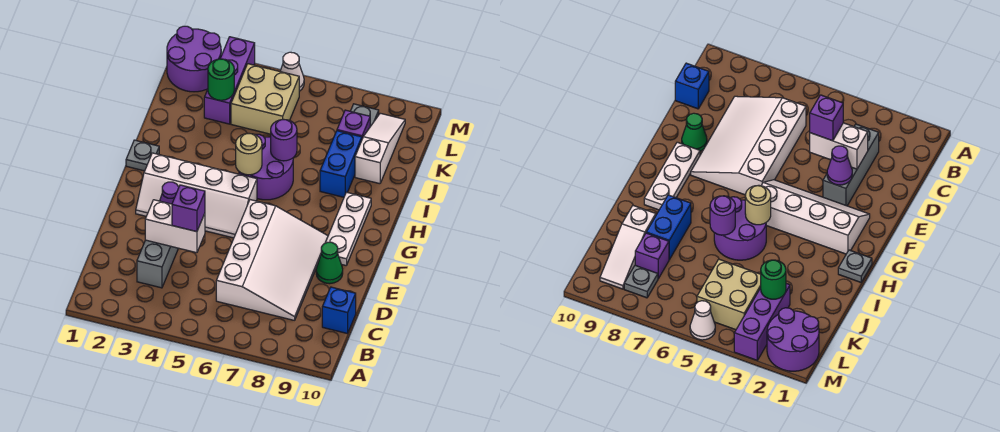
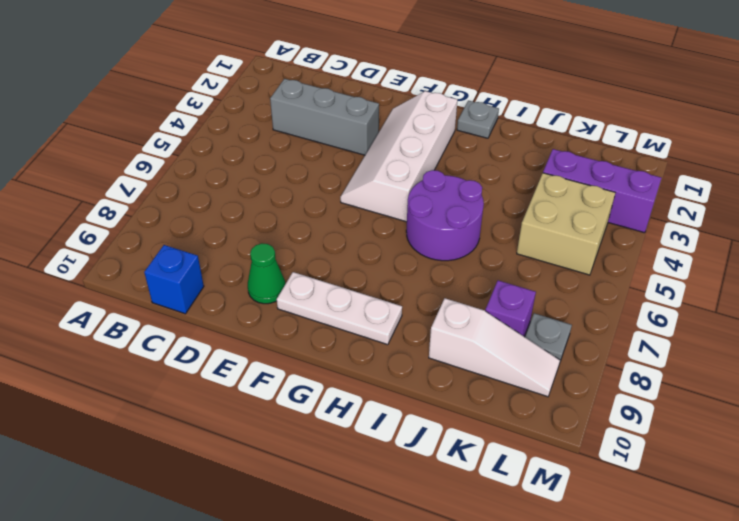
none -> white slope C6:F8 level 1 top 6
none -> blue brick I8:J8 level 1
none -> purple round brick L1:M2 level 1

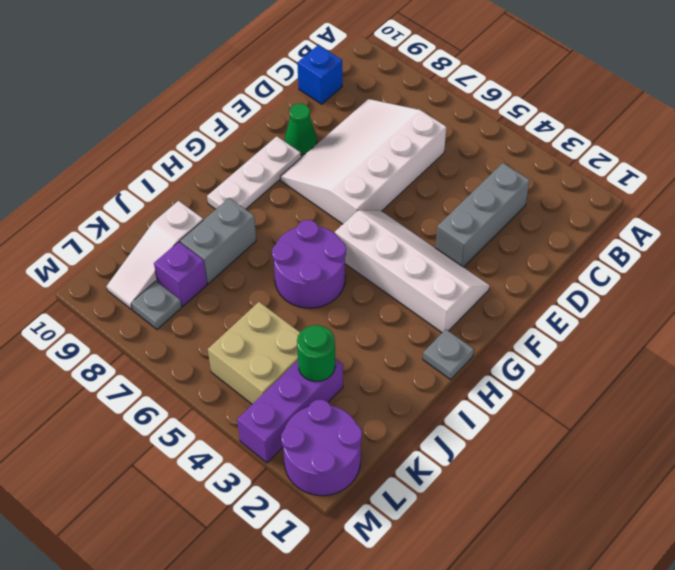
grey brick I8:J8 level 1 -> blue brick I8:J8 level 1
none -> white cone M5 level 1
none -> white brick D3:D4 level 2
none -> purple cone E3 level 2

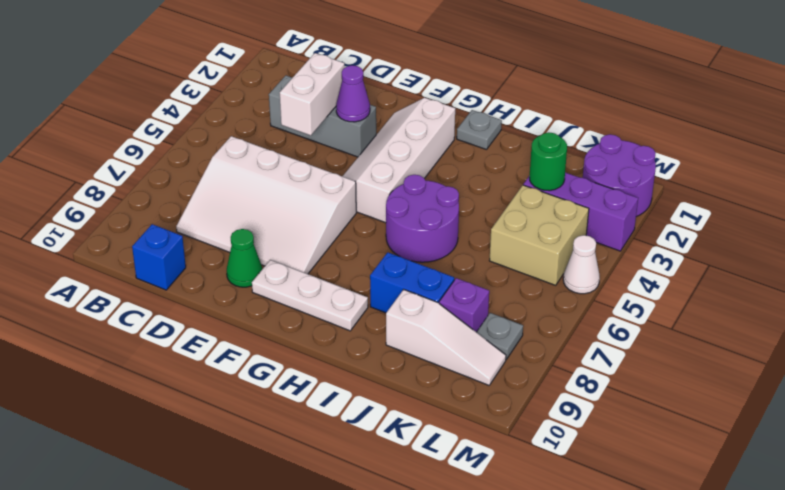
none -> tan round brick H5 level 2
none -> purple round brick I6 level 2
none -> purple brick D4 level 3

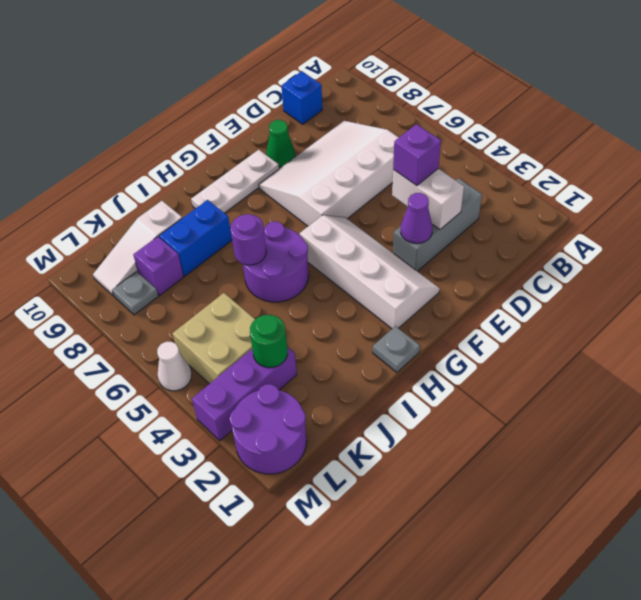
none -> tan round brick H5 level 2

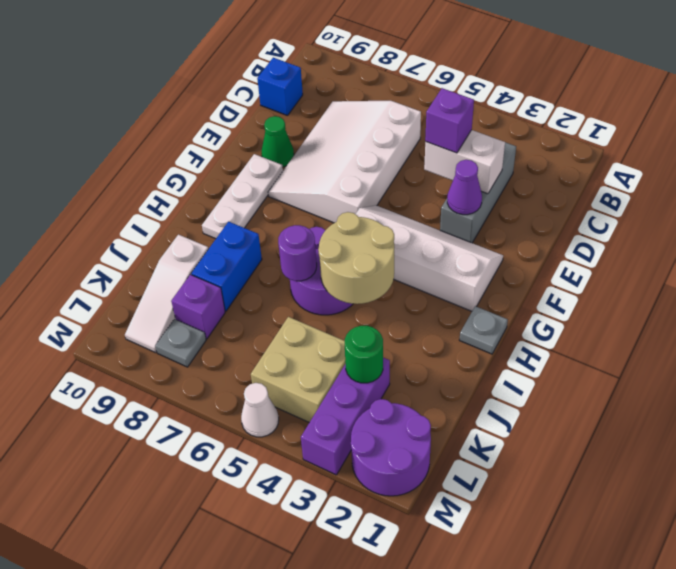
tan round brick H4:I5 level 2 -> tan round brick H5 level 2

